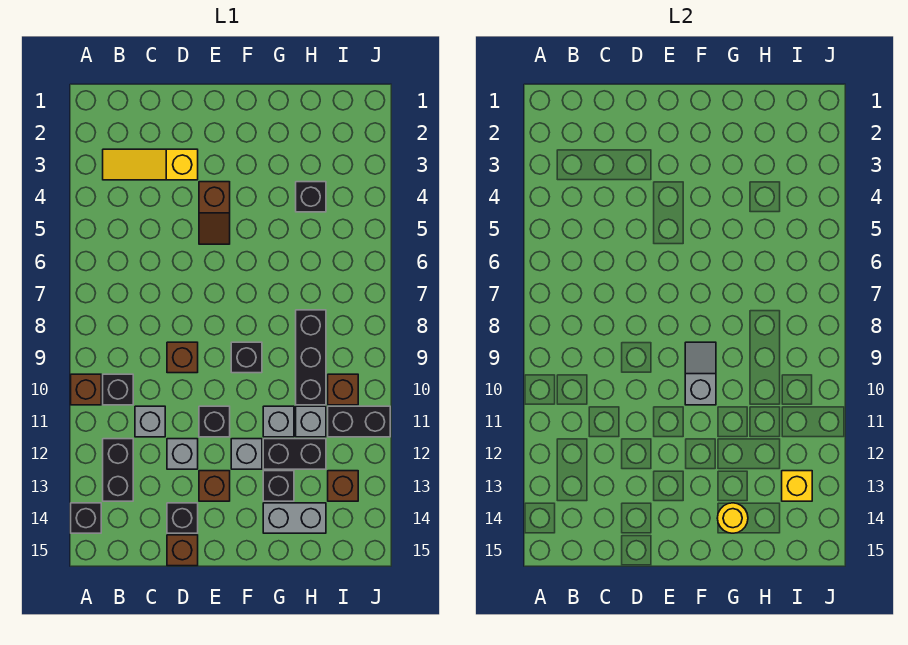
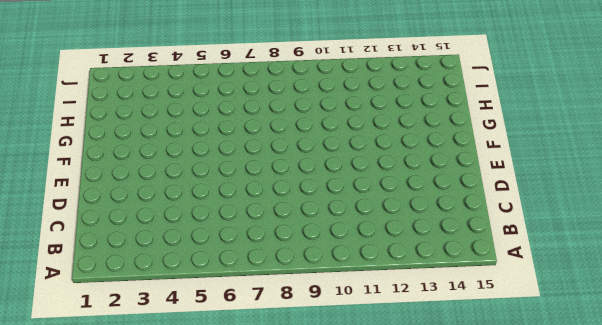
none -> brown brick A10 level 1
none -> black brick A14 level 1
none -> yellow slope B3:D3 level 1 top D

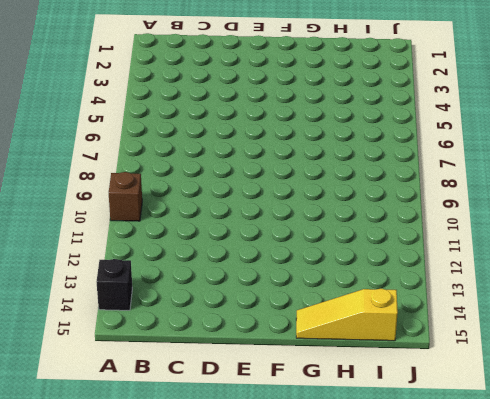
yellow slope G15:I15 level 1 top I -> yellow slope B3:D3 level 1 top D
none -> black brick B10 level 1
none -> black brick B12:B13 level 1
none -> grey brick C11 level 1

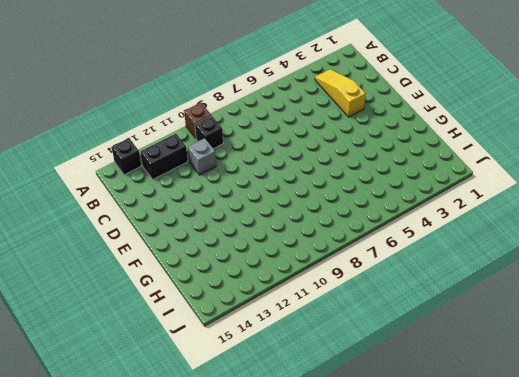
none -> brown brick D9 level 1
none -> grey brick D12 level 1
none -> black brick D14 level 1

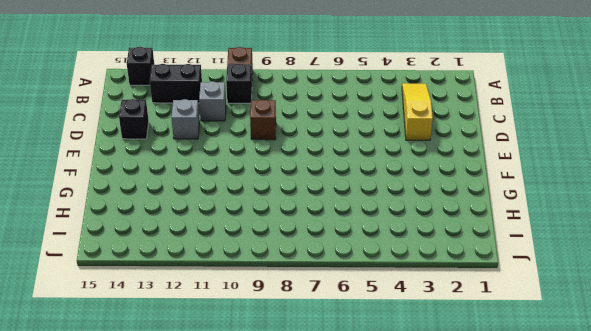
none -> brown brick D15 level 1
none -> brown slope E4:E5 level 1 top 4
none -> black brick E11 level 1

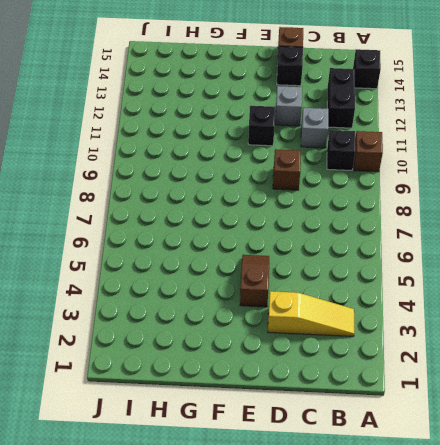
none -> brown brick E13 level 1
none -> black brick F9 level 1
none -> grey brick F12 level 1

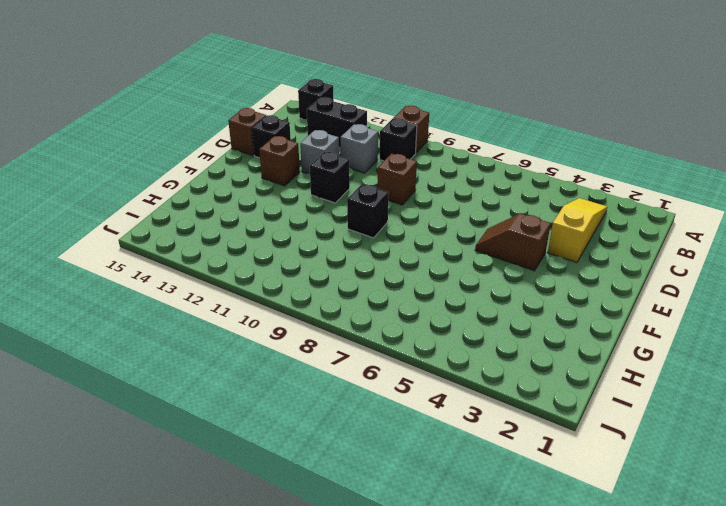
none -> grey brick F12 level 1
none -> grey brick G11 level 1
none -> black brick G12:H12 level 1

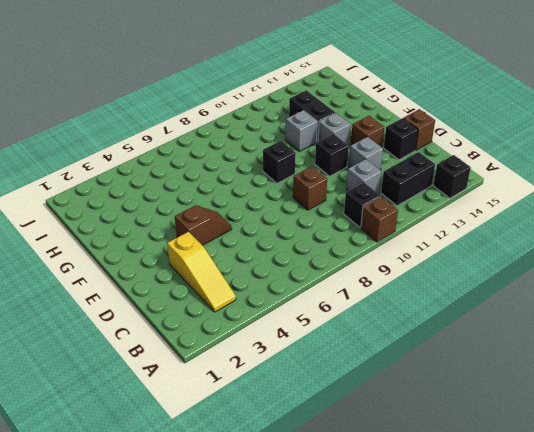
none -> black brick G13 level 1
none -> grey brick G14:H14 level 1
none -> black brick H4 level 1

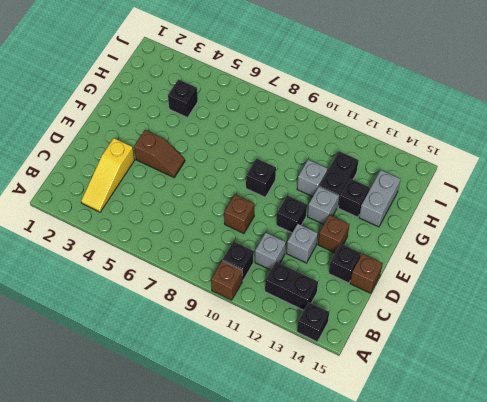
none -> black brick H8:H10 level 1
none -> grey brick H11 level 1
none -> brown brick I10 level 1

